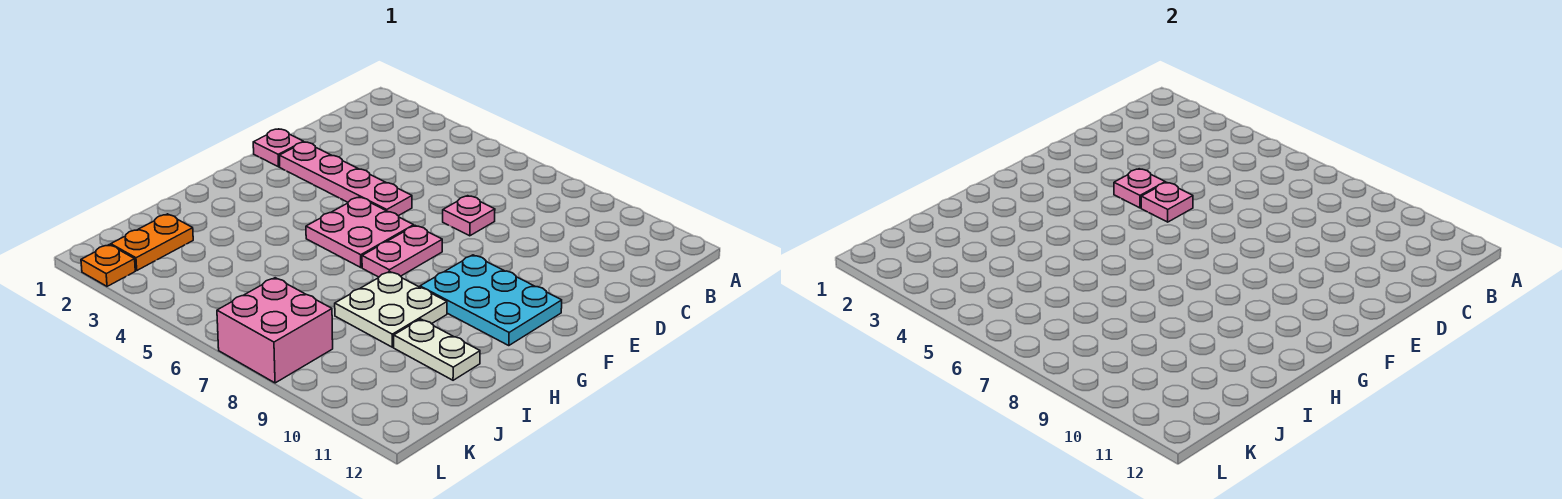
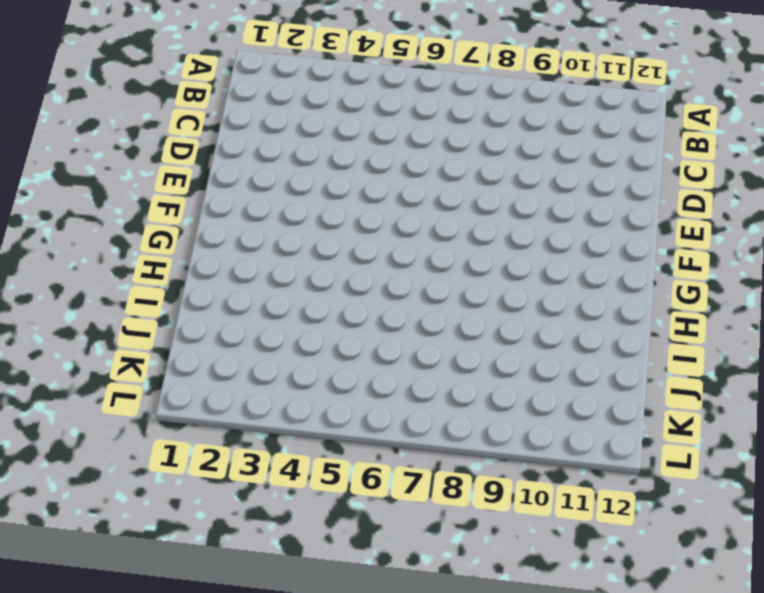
none -> pink plate D7 level 1
none -> pink plate E1 level 1
none -> pink plate E2:E5 level 1

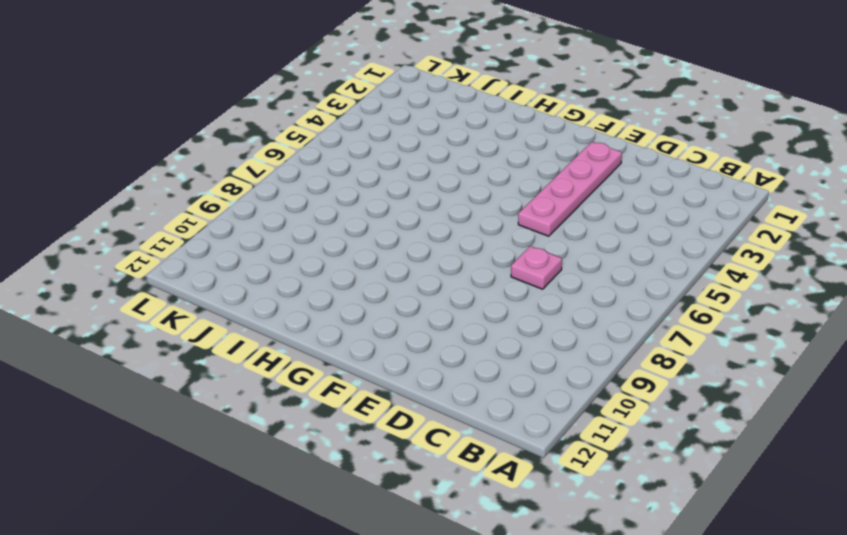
none -> pink plate E1 level 1
none -> pink plate F5:G6 level 1
none -> pink plate F7:G7 level 1

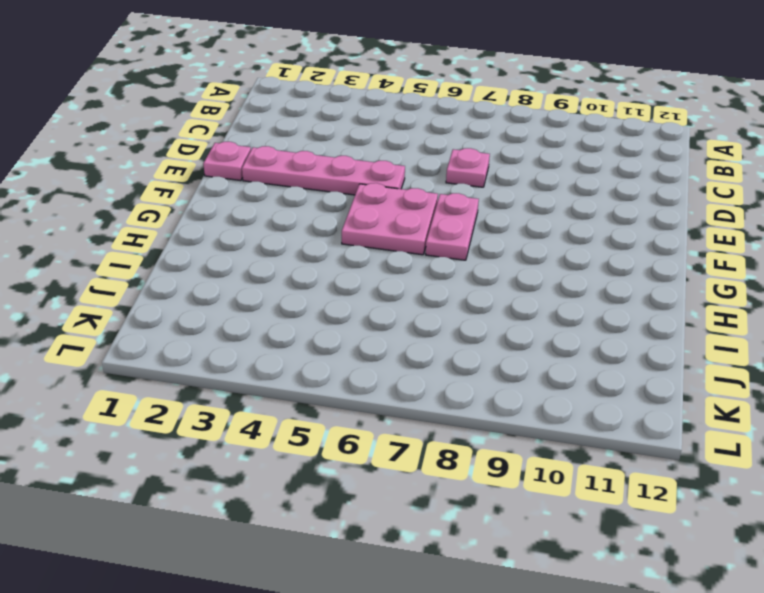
none -> cyan plate F9:G11 level 1
none -> white plate H8:I9 level 1
none -> white plate I10:I11 level 1

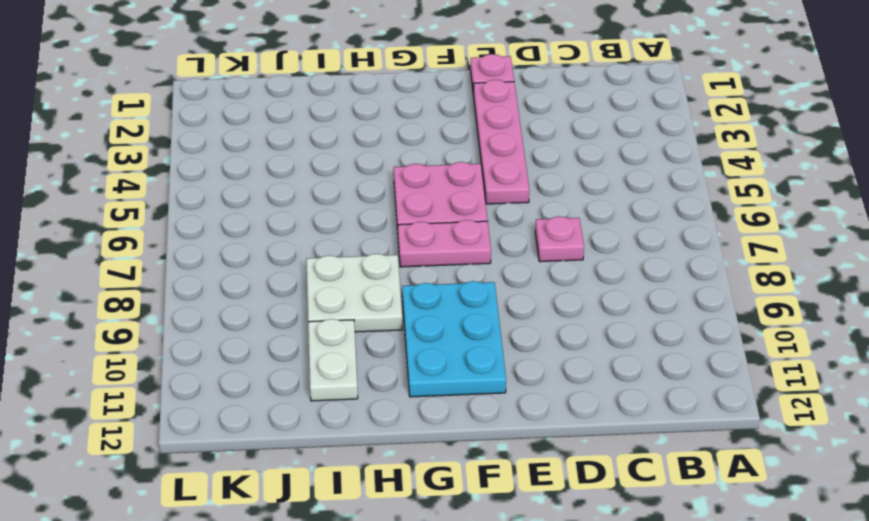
none -> orange plate J2:K2 level 1
none -> pink brick K7:L8 level 1
none -> orange plate L2 level 1

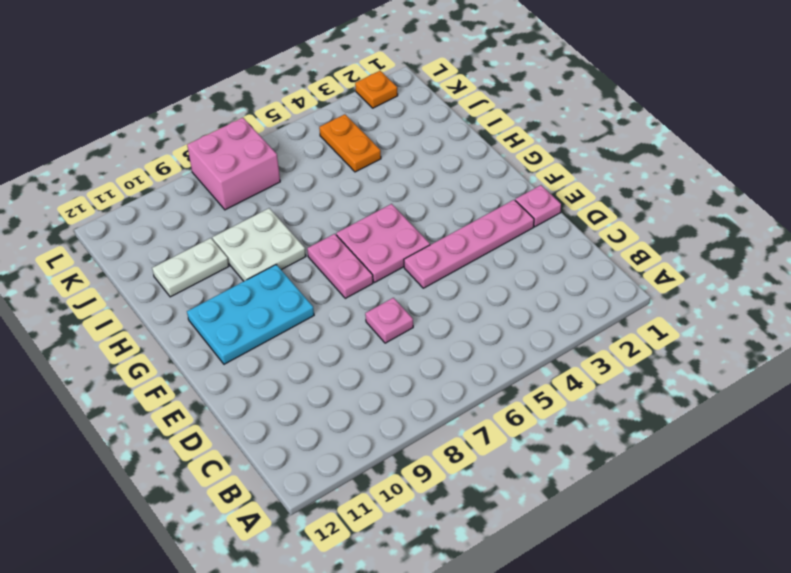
orange plate J4:K4 level 1 -> orange plate J2:K2 level 1
none -> pink plate E4 level 2
none -> pink plate E5 level 2

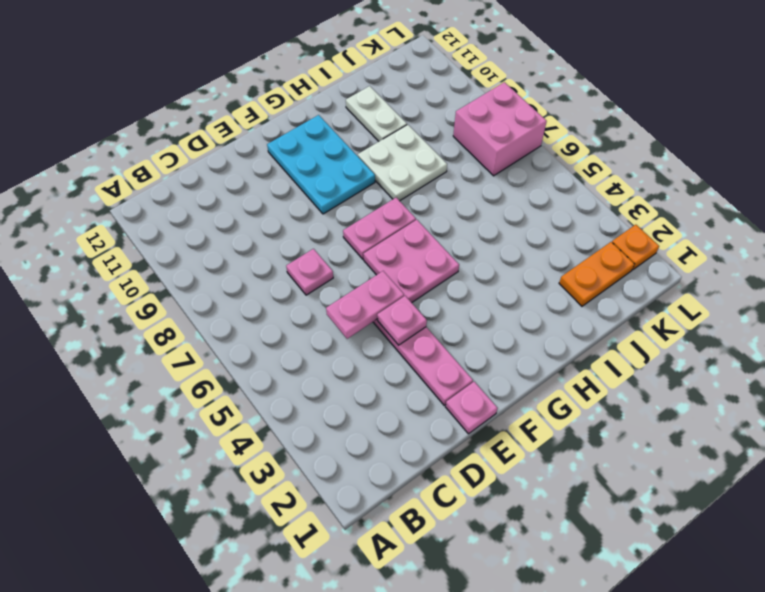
pink plate D5:E5 level 2 -> pink plate E5 level 2

